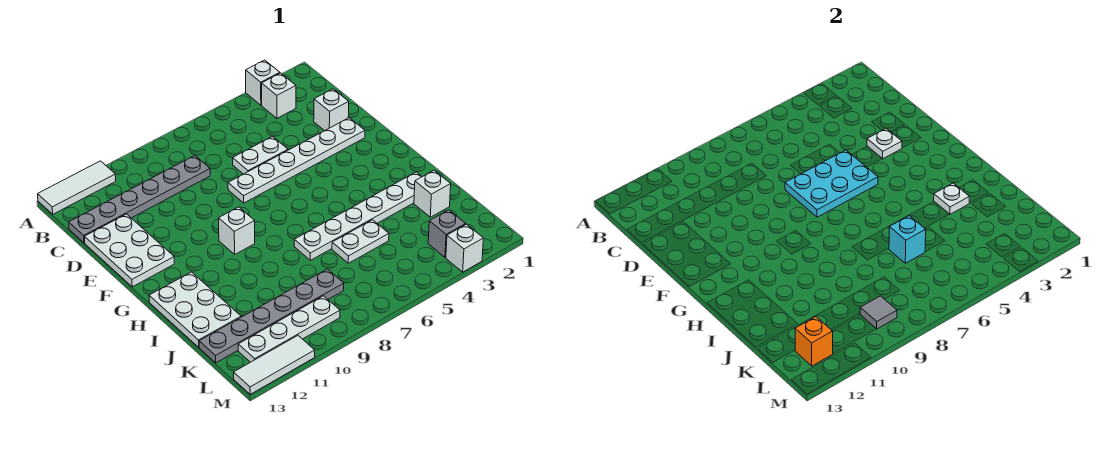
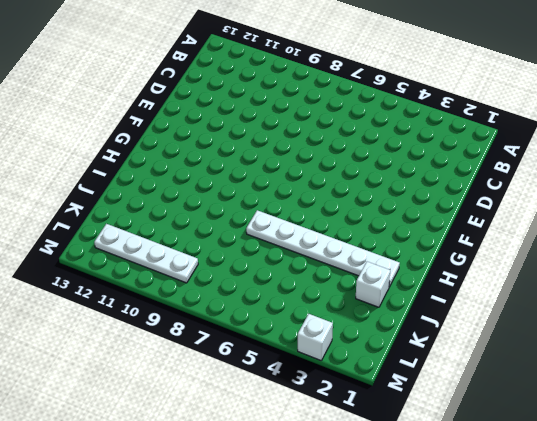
none -> white brick A3 level 1
none -> white tile A11:A13 level 1
none -> white brick B3 level 1

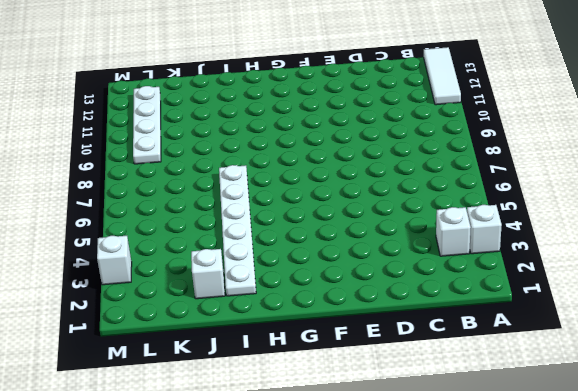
none -> grey plate C8:C13 level 1
none -> white brick D2 level 1
none -> white plate D5:D6 level 1

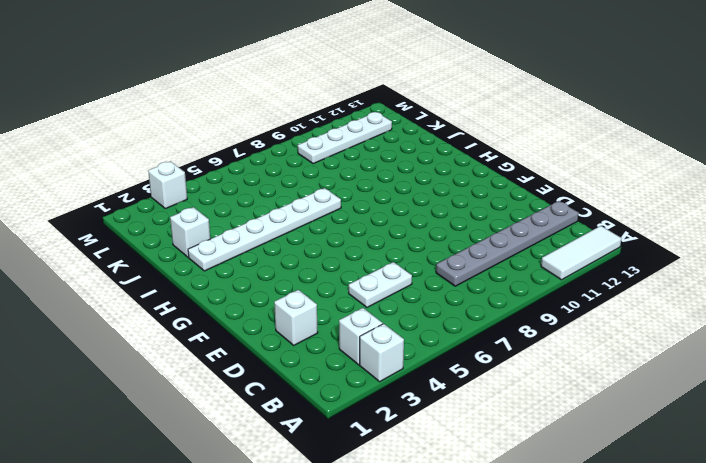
none -> white plate D12:F13 level 1
none -> white plate E2:E7 level 1
none -> white brick G9 level 1

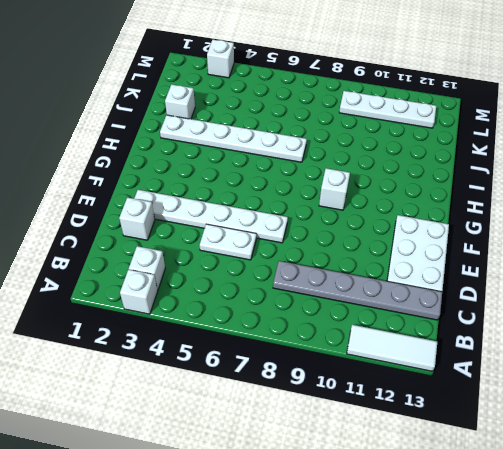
none -> white plate H12:J13 level 1
none -> white plate J5:J6 level 1
none -> grey plate K8:K13 level 1

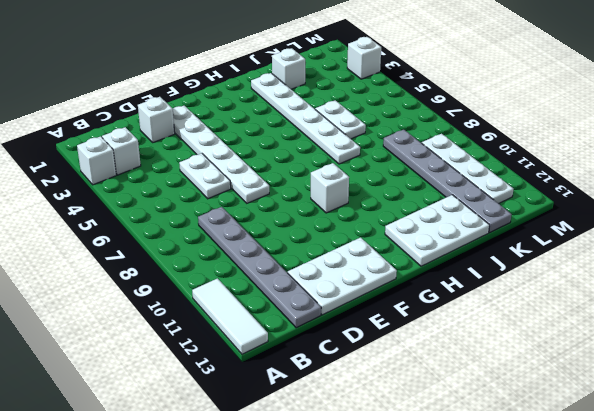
none -> grey brick L3 level 1
none -> white tile M11:M13 level 1
none -> white plate E3 level 2

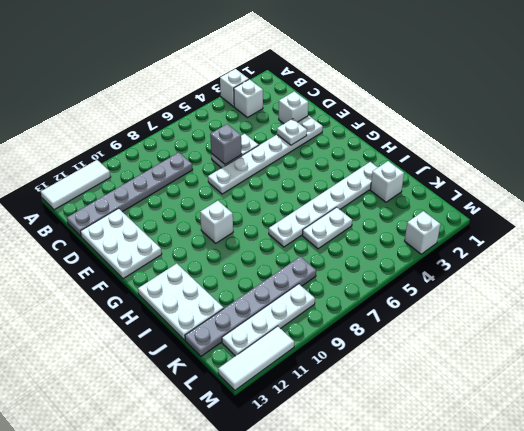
grey brick D6 level 2 -> grey brick L3 level 1
none -> cyan plate E5:F7 level 2
none -> white plate I3 level 2
none -> cyan brick J6 level 2

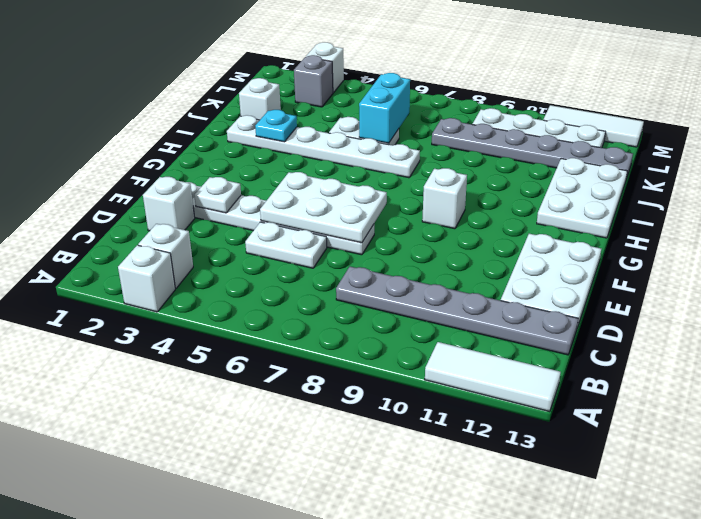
white plate E5:F7 level 2 -> cyan plate E5:F7 level 2
cyan plate I3 level 2 -> white plate I3 level 2
cyan brick J6:K6 level 2 -> cyan brick J6 level 2
none -> grey tile L9 level 2
none -> orange brick L12 level 2

